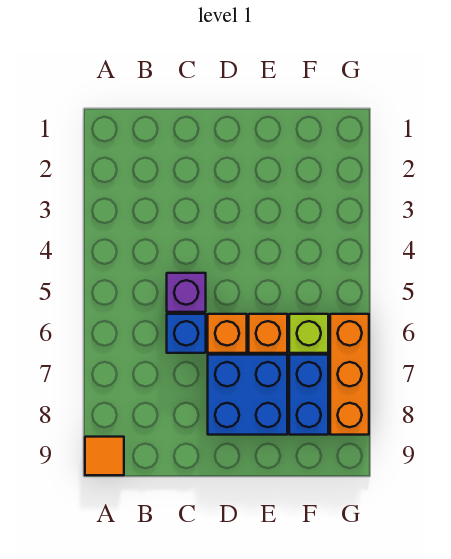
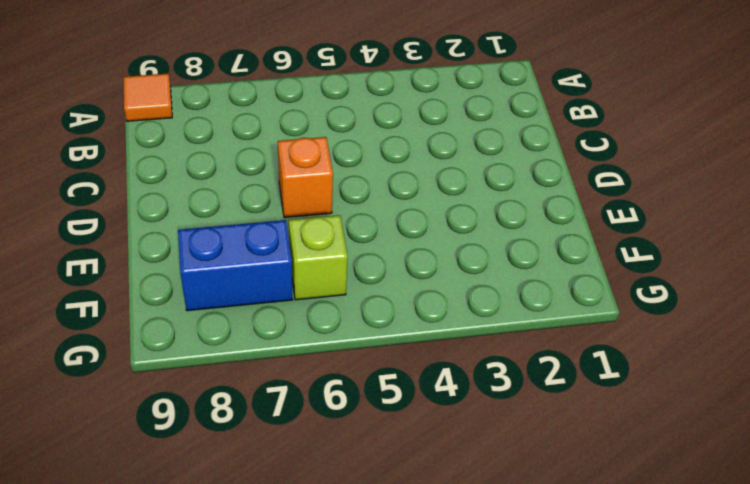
none -> purple brick C5 level 1
none -> blue brick C6 level 1

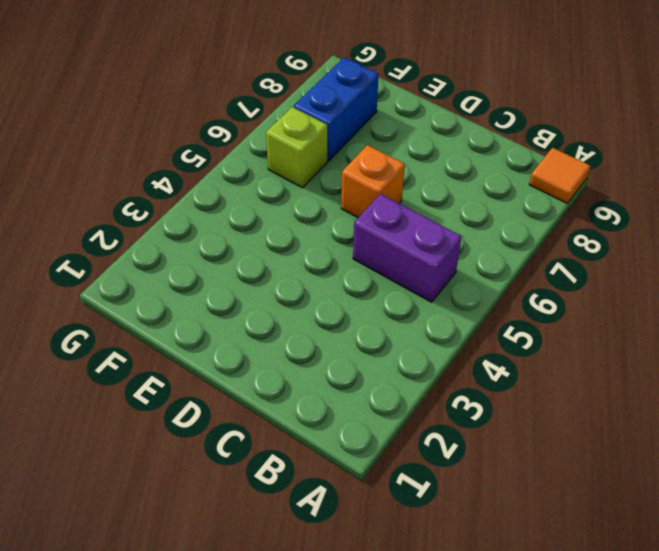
purple brick B5:C5 level 1 -> purple brick C5 level 1
none -> blue brick C6 level 1
none -> blue brick D7:E8 level 1

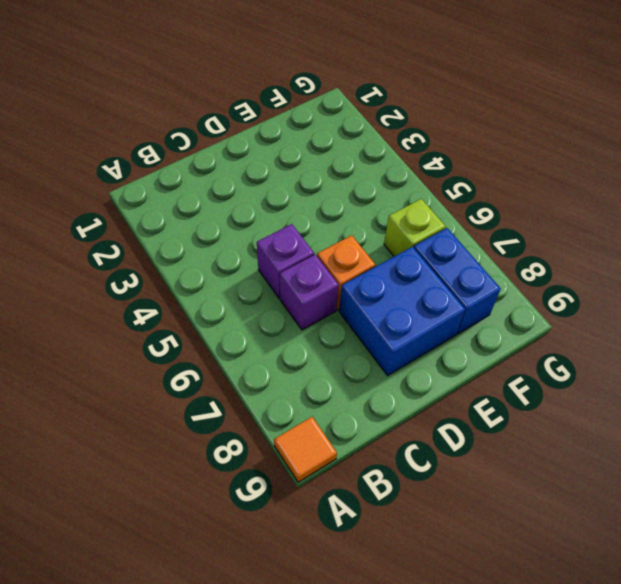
purple brick C6 level 1 -> blue brick C6 level 1
none -> orange brick E6 level 1
none -> orange brick G6:G8 level 1

